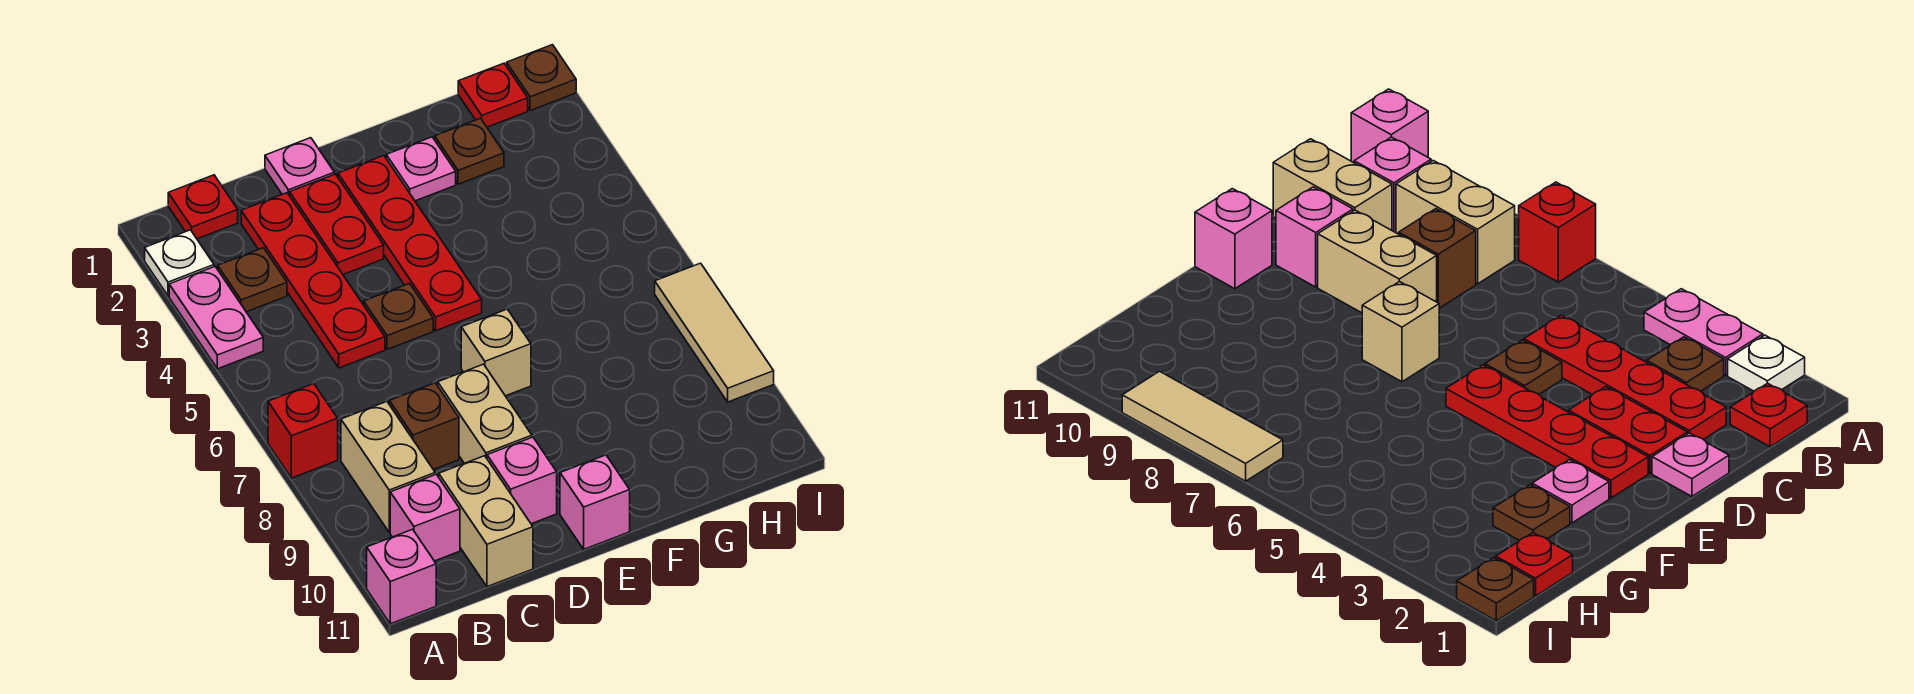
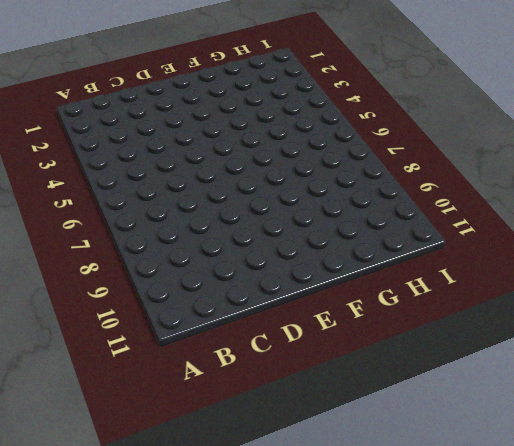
none -> white plate A2 level 1
none -> pink plate A3:A4 level 1
none -> red brick A7 level 1

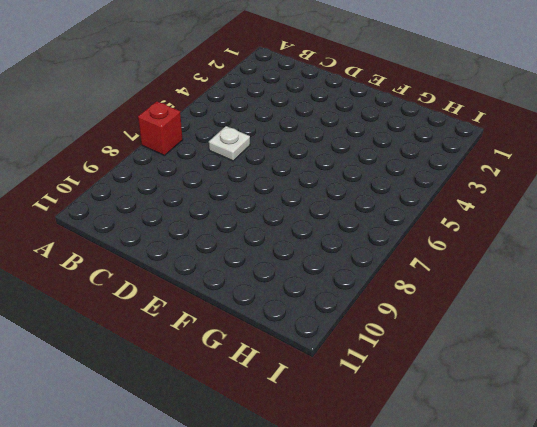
white plate C6 level 1 -> white plate A2 level 1
none -> pink plate A3:A4 level 1
none -> pink brick A11 level 1
none -> red plate B1 level 1

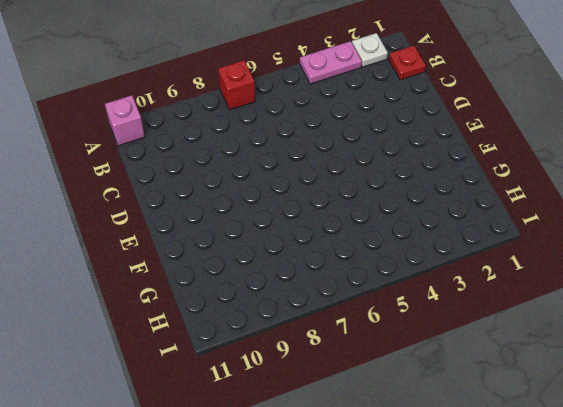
none -> brown plate B3 level 1
none -> tan brick B8:B9 level 1
none -> pink brick B10 level 1

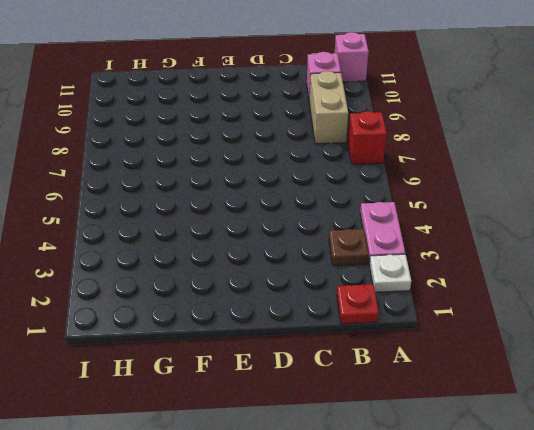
none -> red plate C2:C5 level 1
none -> brown brick C8 level 1
none -> tan brick C10:C11 level 1

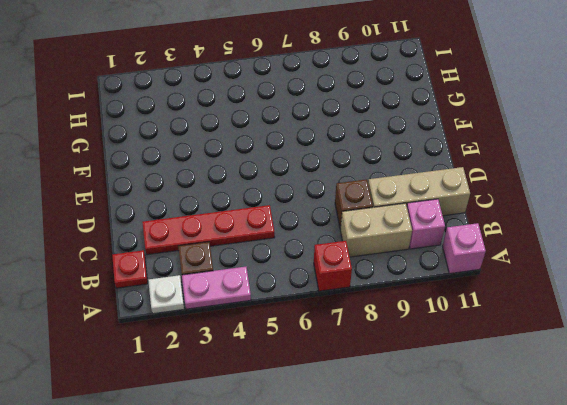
tan brick C9:C11 level 1 -> tan brick C10:C11 level 1
none -> pink plate D1 level 1
none -> red plate D2:D3 level 1
none -> brown plate D5 level 1

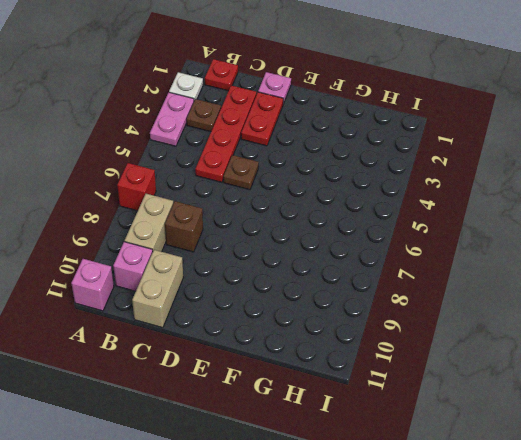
none -> tan brick D8:D9 level 1
none -> pink brick D10 level 1
none -> red plate E2:E5 level 1

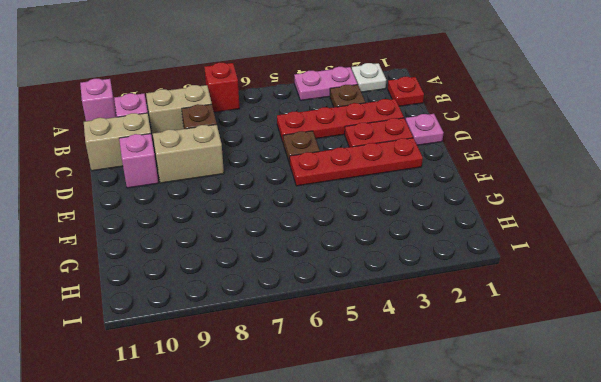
none -> tan brick E7 level 1
none -> pink brick E11 level 1
none -> pink plate F2 level 1

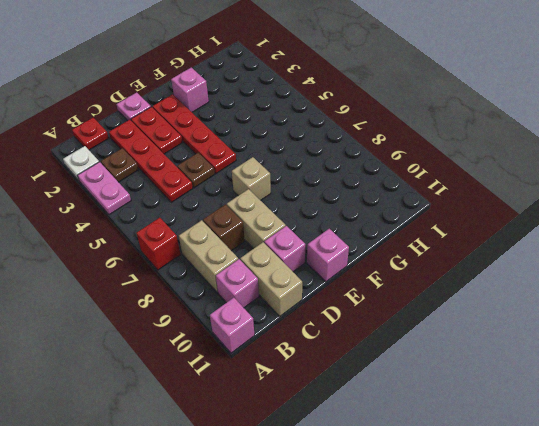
pink brick F2 level 1 -> pink plate F2 level 1
none -> brown plate G2 level 1
none -> red plate H1 level 1
none -> brown plate I1 level 1

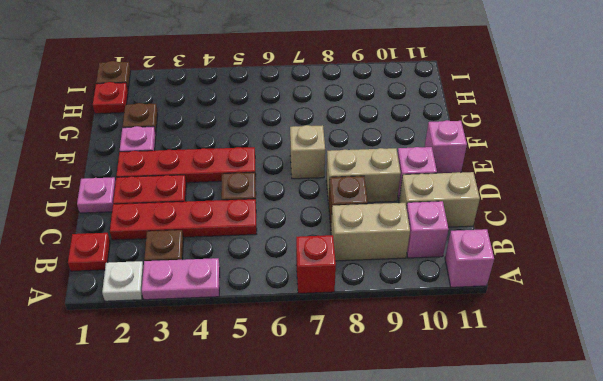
none -> tan tile I7:I9 level 1

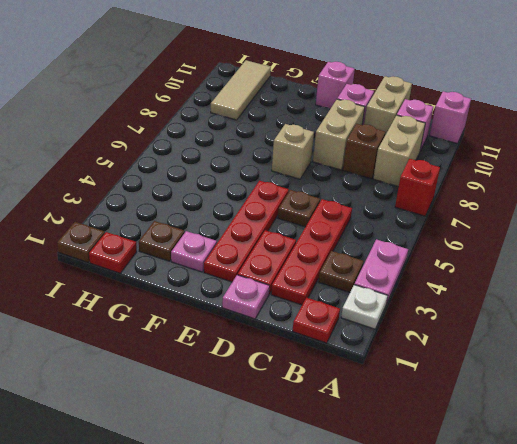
tan tile H9:H11 level 1 -> tan tile I7:I9 level 1

